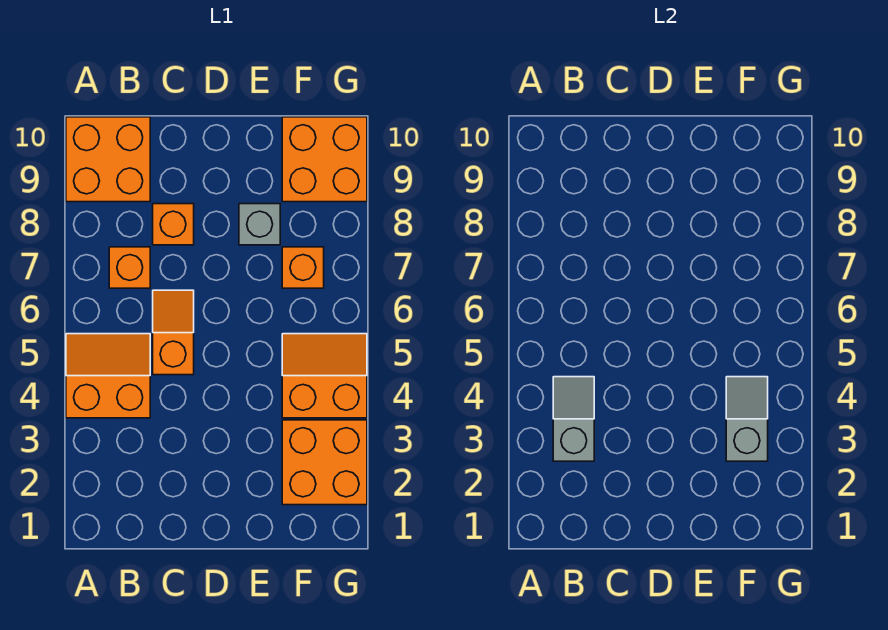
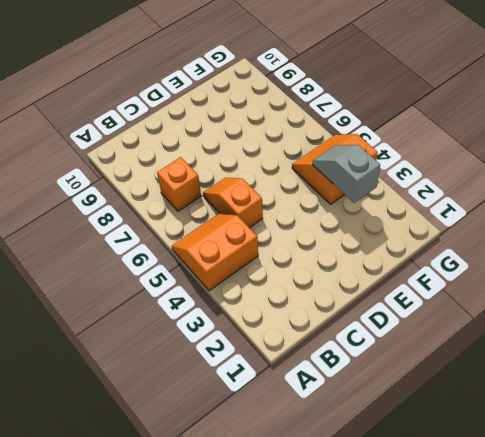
none -> orange brick A9:B10 level 1
none -> orange brick C8 level 1
none -> grey brick E8 level 1

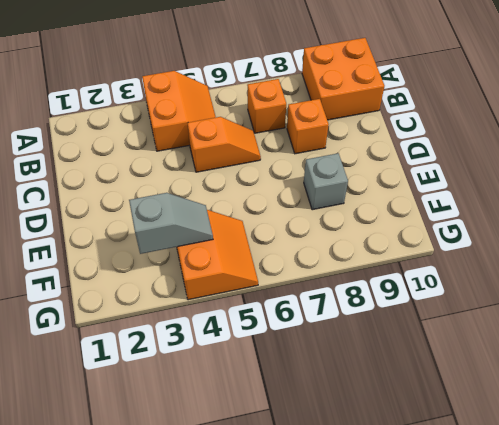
none -> orange brick F2:G3 level 1
none -> orange brick F7 level 1
none -> orange brick F9:G10 level 1

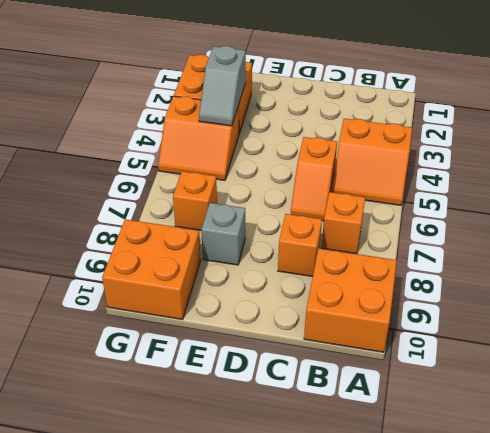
none -> grey slope B3:B4 level 2 top 3

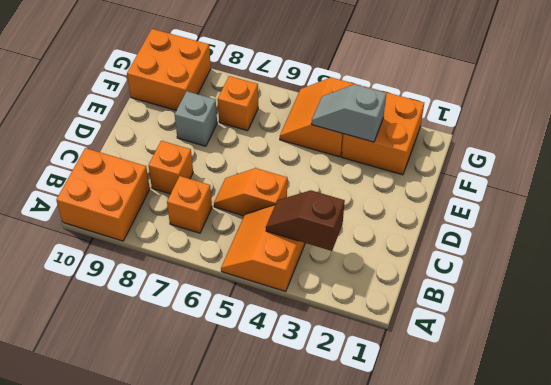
brown slope B3:B4 level 2 top 3 -> grey slope B3:B4 level 2 top 3

